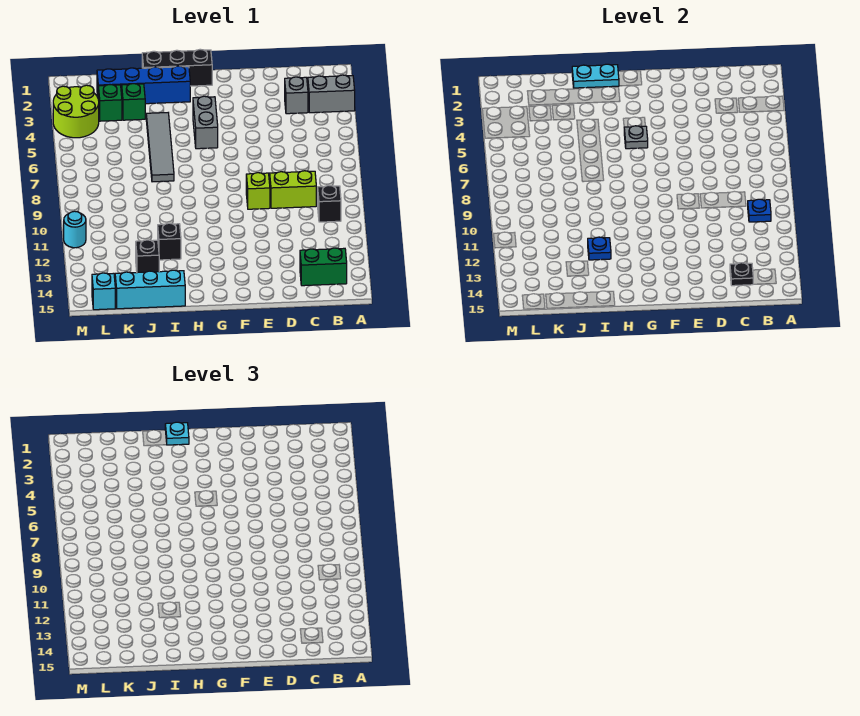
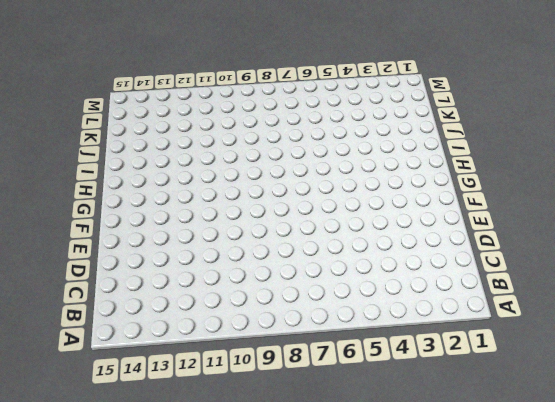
none -> grey brick A3:B3 level 1
none -> black brick B10 level 1
none -> green brick B14:C14 level 1

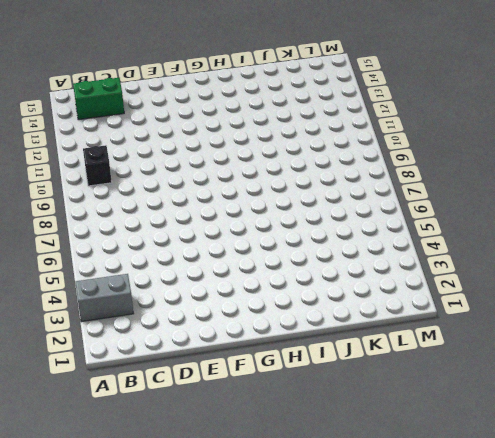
none -> grey brick C3 level 1
none -> lime brick C9:D9 level 1
none -> lime brick E9 level 1

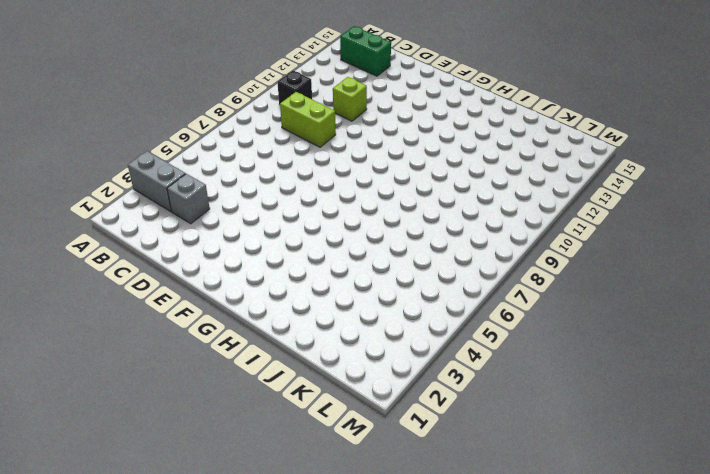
lime brick D11 level 1 -> lime brick E9 level 1
none -> black brick G1:I1 level 1
none -> grey brick G4:G5 level 1
none -> blue brick H2:K2 level 1

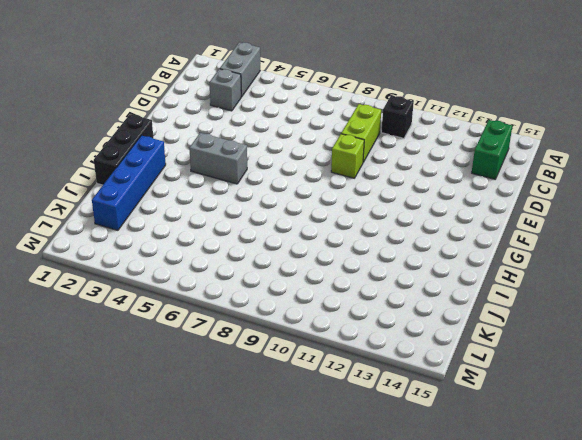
none -> grey tile I4:I7 level 1
none -> black brick I12 level 1
none -> cyan brick I15:K15 level 1

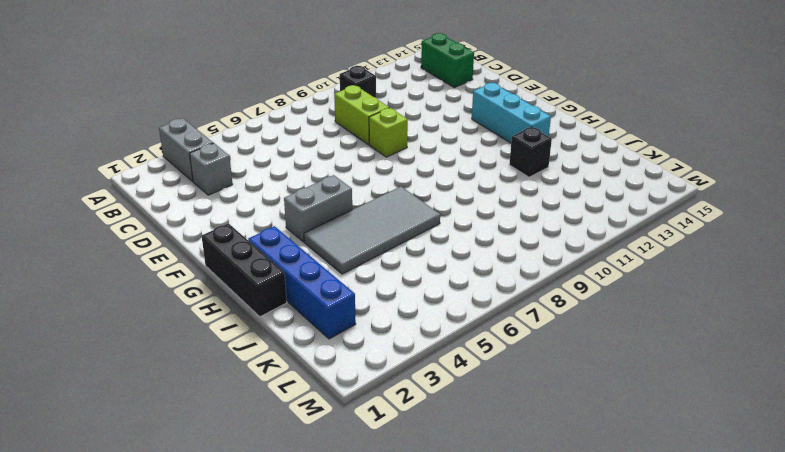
cyan brick F13:H13 level 1 -> cyan brick I15:K15 level 1
grey tile H4:I7 level 1 -> grey tile I4:I7 level 1
none -> green brick J3 level 1
none -> black brick J13 level 1
none -> green brick K3 level 1

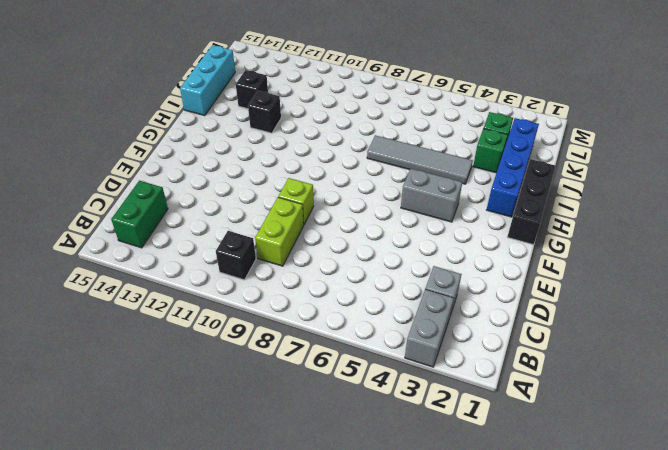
none -> lime round brick L3:M4 level 1
none -> cyan brick L15 level 1
none -> cyan round brick M11 level 1

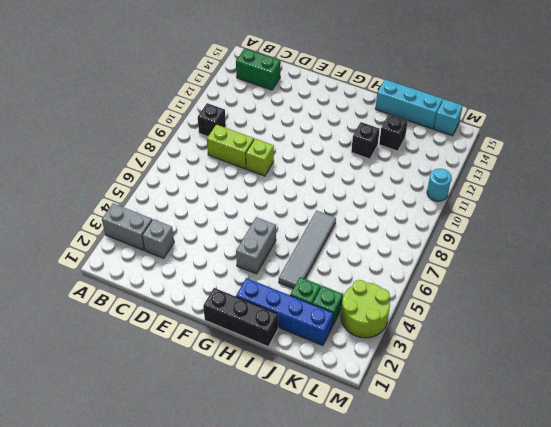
none -> blue plate B10 level 2
none -> black plate C14 level 2
none -> grey plate G5 level 2

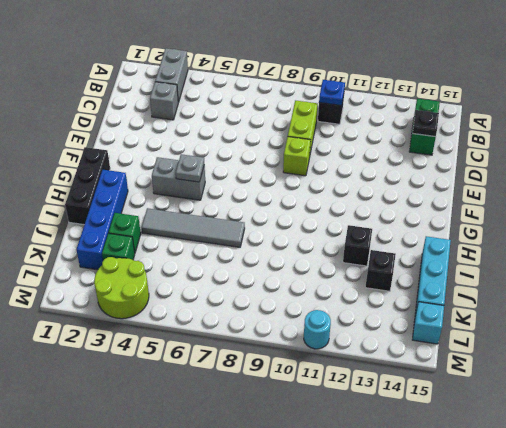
none -> cyan plate H1:I1 level 2
none -> blue plate I12 level 2
none -> cyan plate H1 level 3

